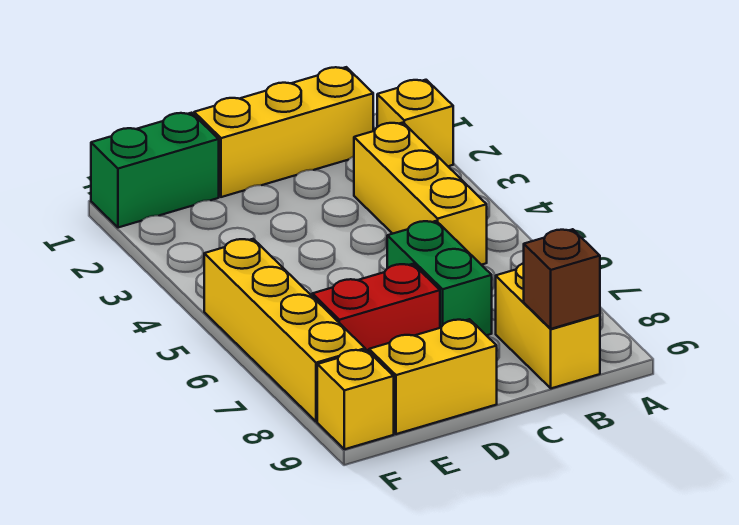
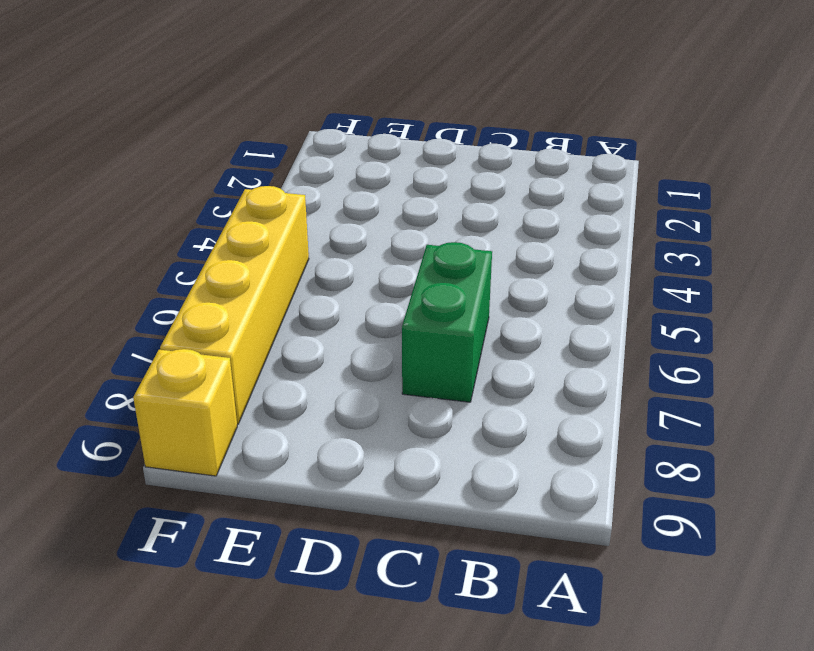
none -> yellow brick A2 level 1
none -> yellow brick B1:D1 level 1

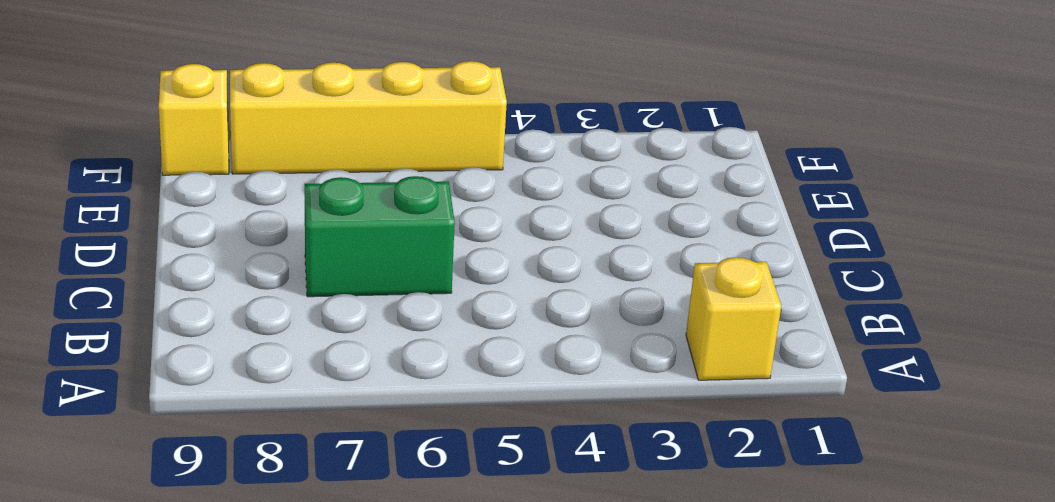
none -> yellow brick B1:D1 level 1
none -> yellow brick B3:B5 level 1

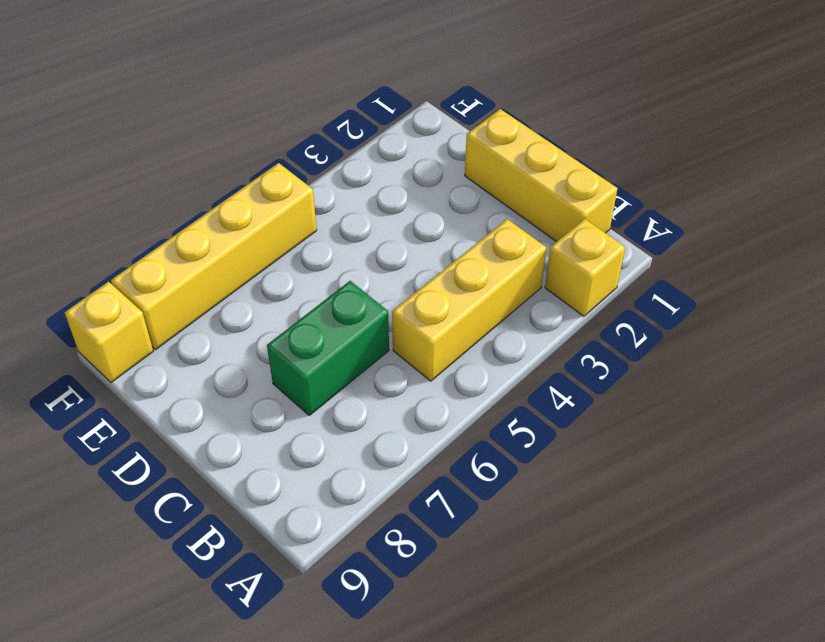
none -> yellow brick B8:B9 level 1
none -> red brick D7:E7 level 1

